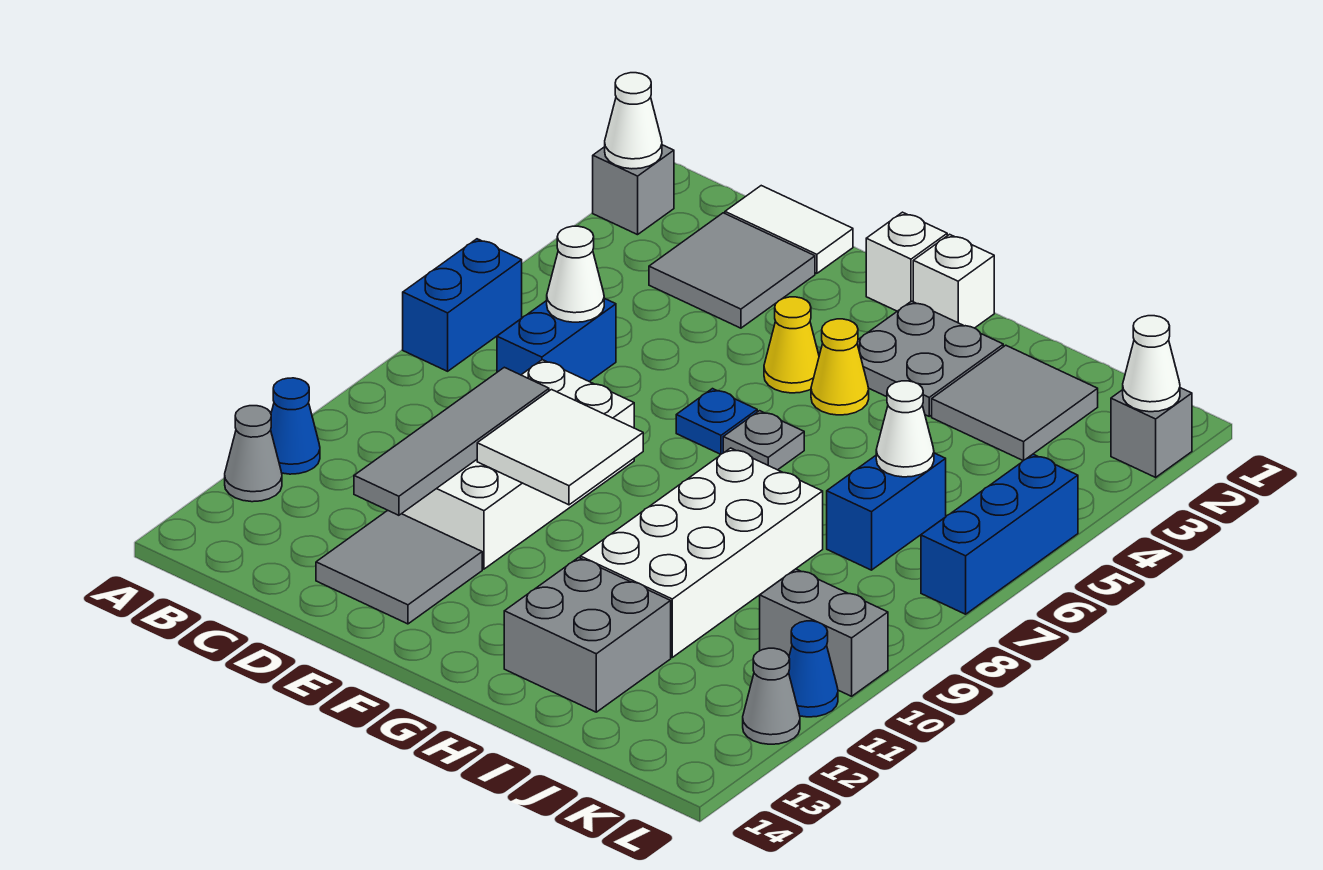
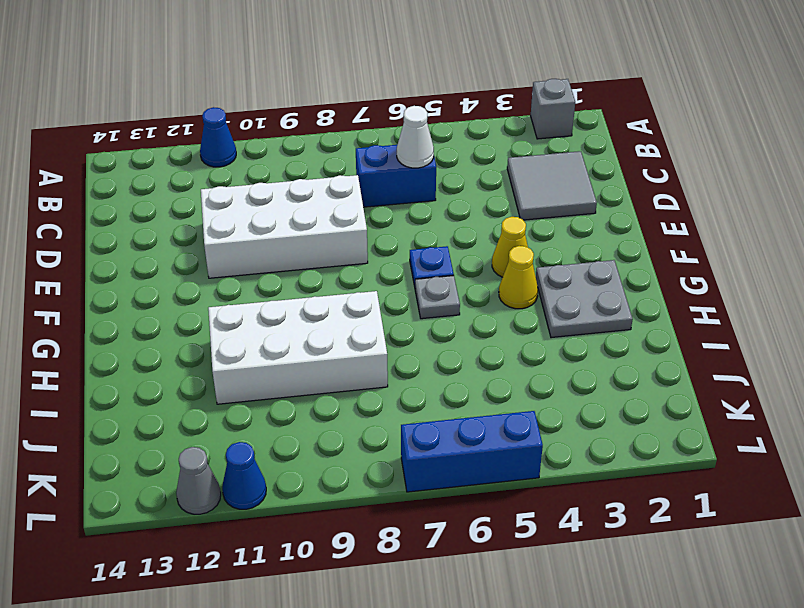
none -> blue brick A6:A7 level 1
none -> grey cone A12 level 1
none -> white tile C1:D1 level 1
none -> grey tile D12:E13 level 1

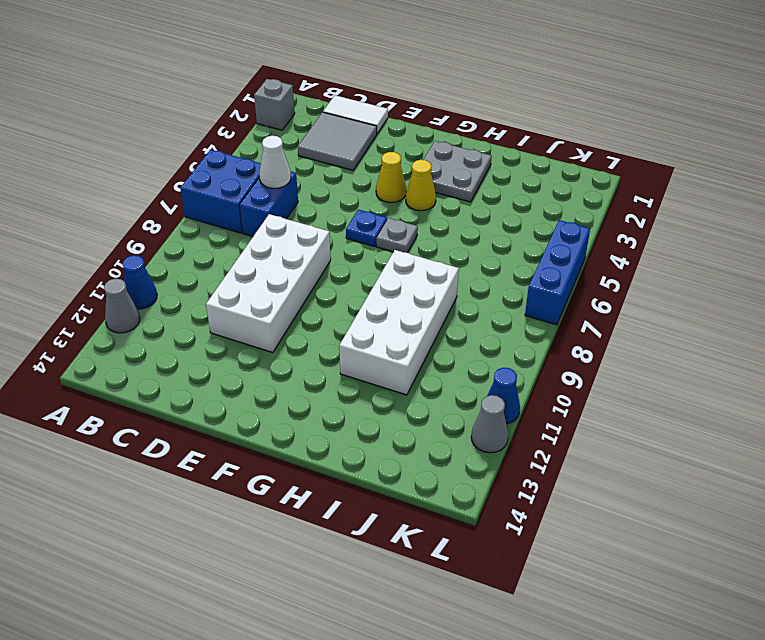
blue brick A6:B7 level 1 -> blue brick A6:A7 level 1
none -> grey tile D12:E13 level 1
none -> white brick F1 level 1
none -> white brick G1 level 1
none -> grey brick H12:I13 level 1

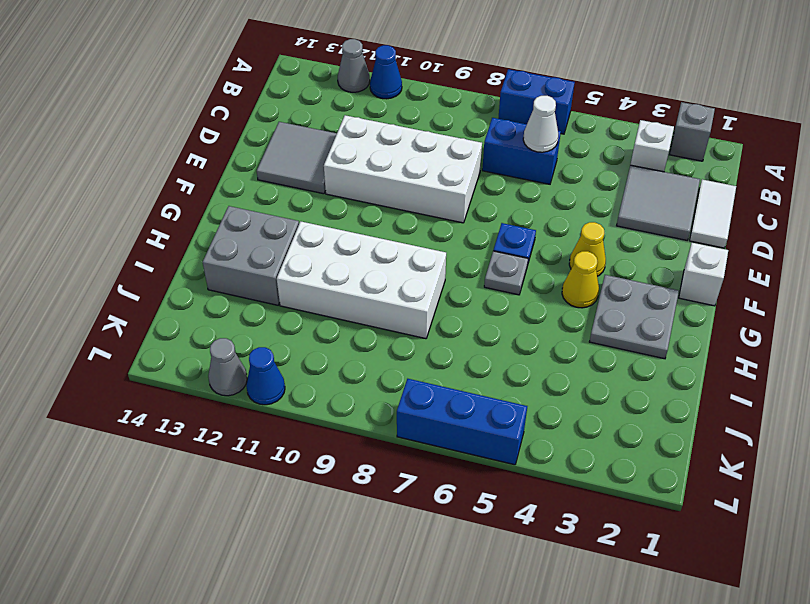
white brick B3 level 1 -> white brick G1 level 1
none -> grey tile I2:J3 level 1
none -> blue brick J6:J7 level 1
none -> grey brick K10:L10 level 1
none -> grey brick L2 level 1

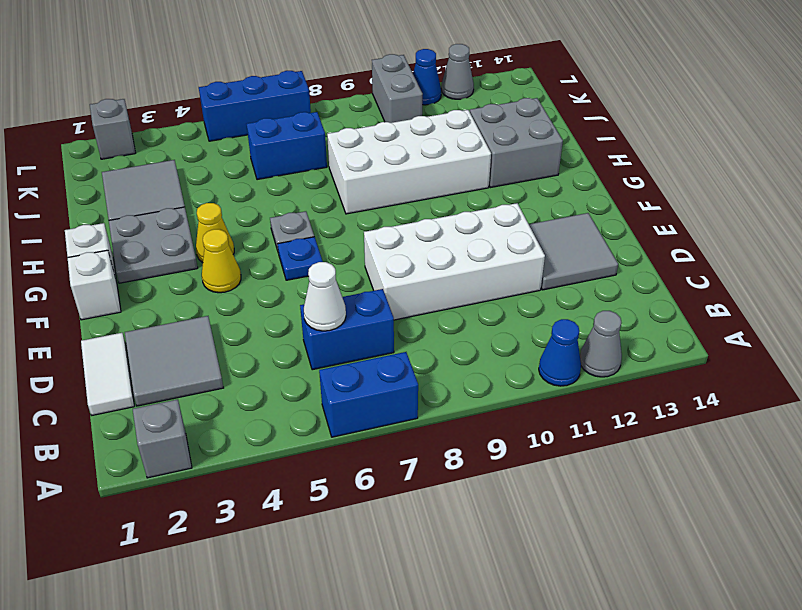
none -> white cone A2 level 2
none -> grey tile D9:D12 level 2
none -> white tile E9:F10 level 2
none -> white cone J6 level 2

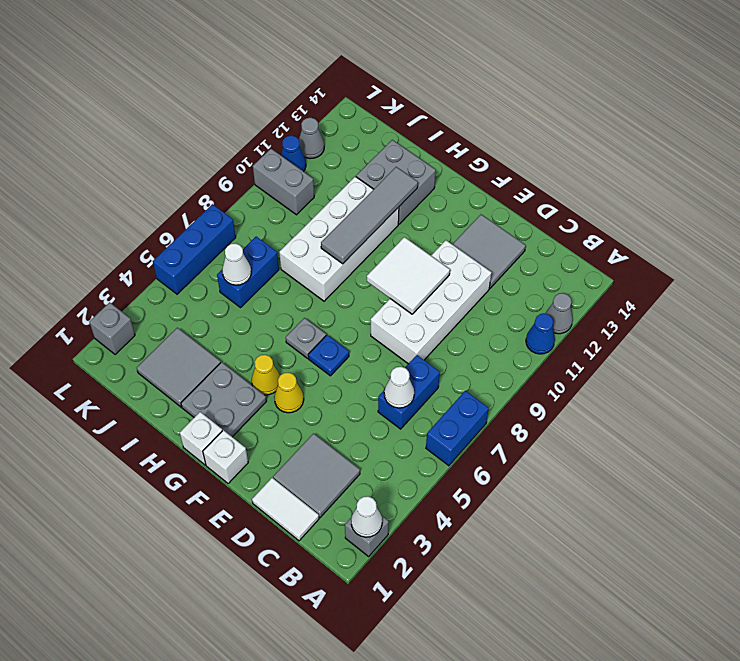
grey tile H9:H12 level 2 -> grey tile D9:D12 level 2
none -> white cone L2 level 2

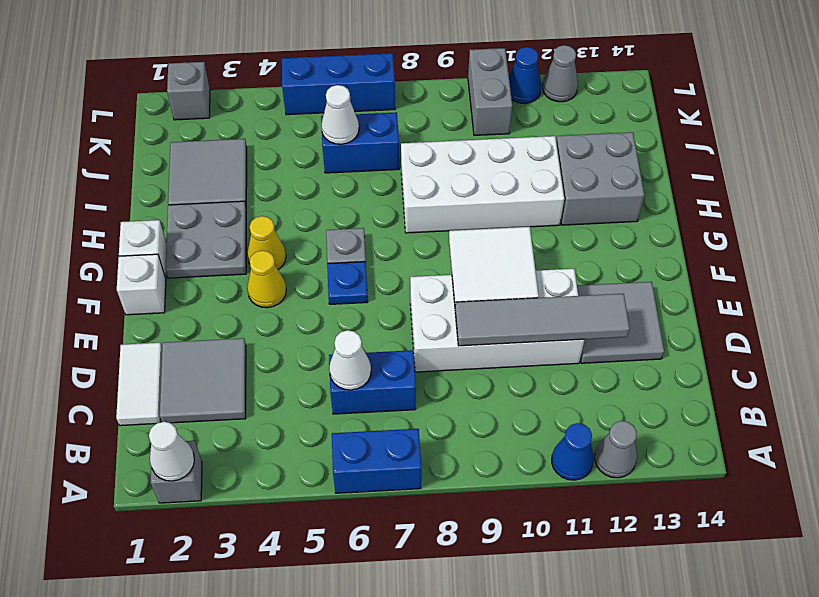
none -> white cone L2 level 2

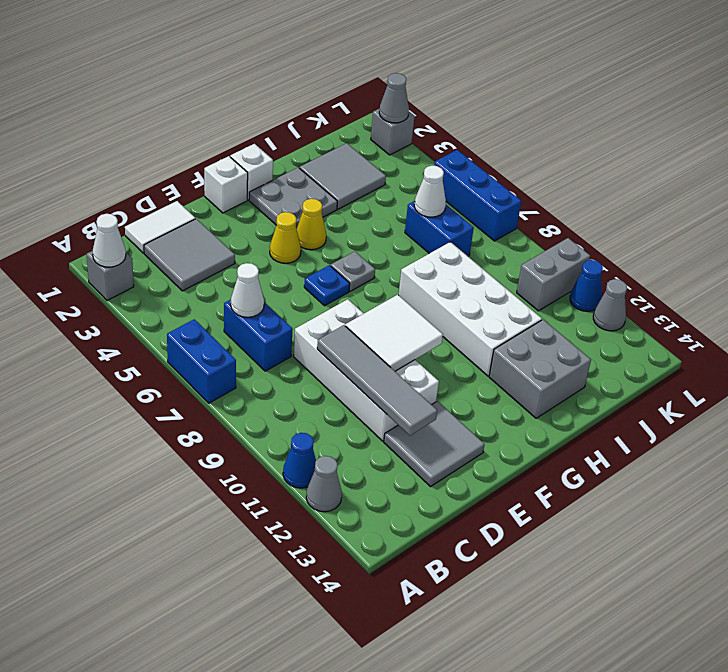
grey cone L2 level 2 -> white cone L2 level 2

